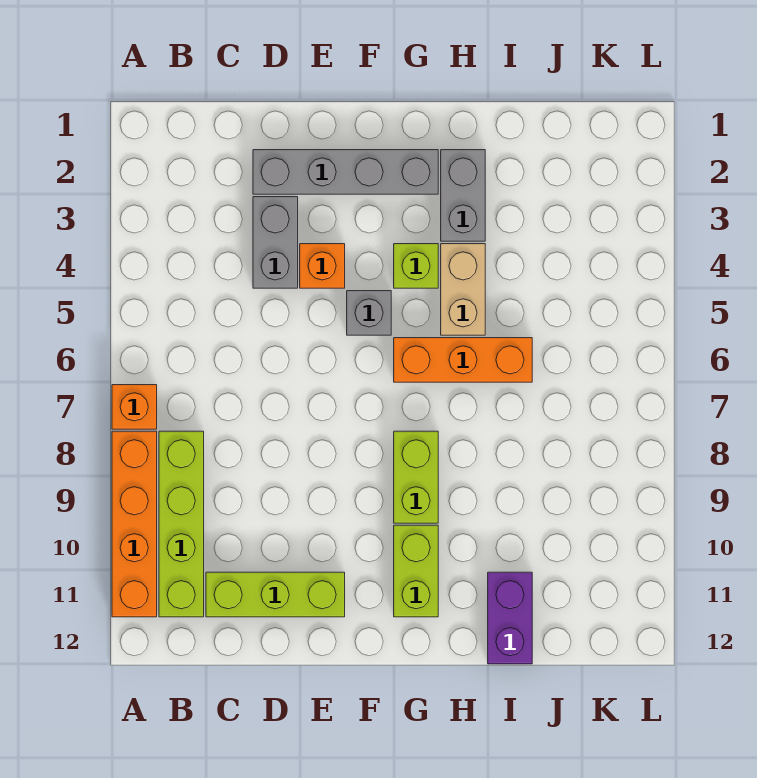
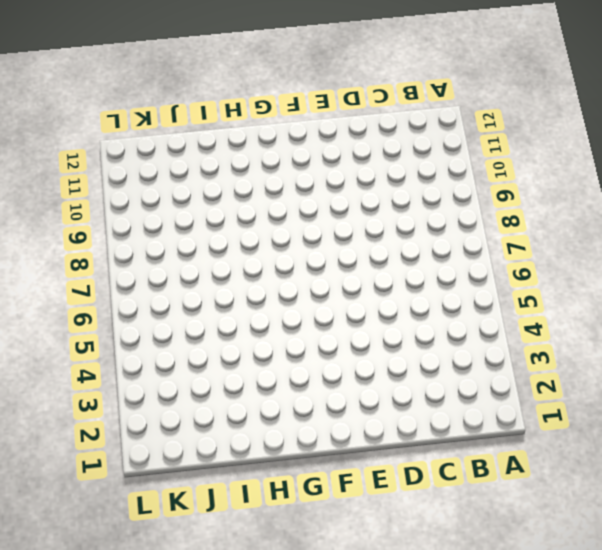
none -> orange brick A7 level 1
none -> orange brick A8:A11 level 1
none -> lime brick B8:B11 level 1

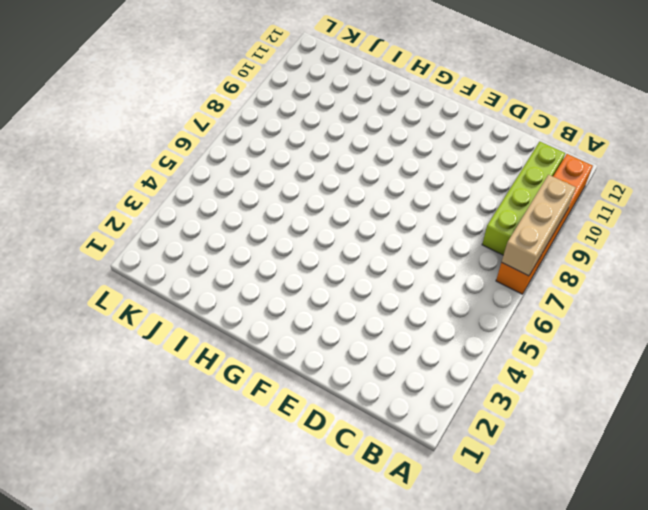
tan brick A7:A9 level 2 -> none
none -> lime brick C11:E11 level 1
none -> grey brick D2:G2 level 1
none -> grey brick D3:D4 level 1

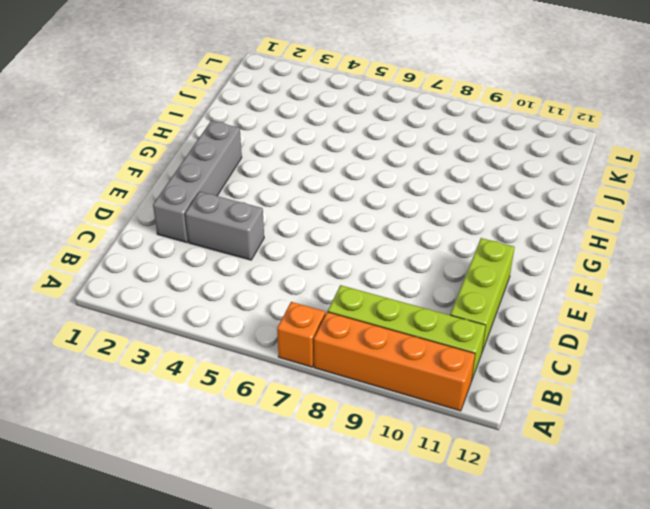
none -> orange brick E4 level 1
none -> grey brick F5 level 1
none -> lime brick G4 level 1

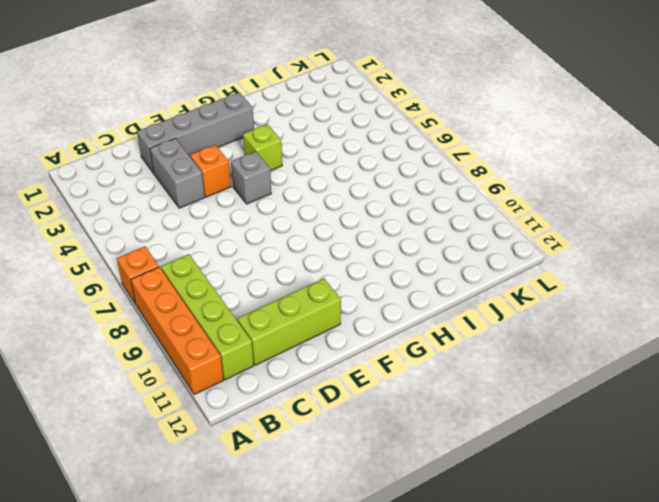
none -> orange brick G6:I6 level 1
none -> lime brick G8:G9 level 1
none -> lime brick G10:G11 level 1

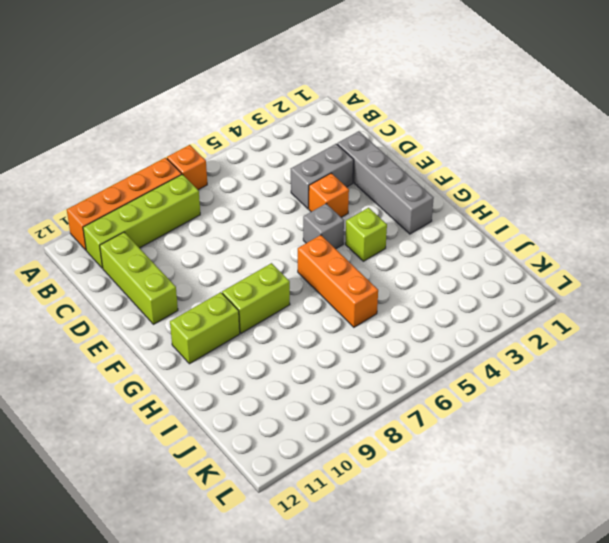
none -> grey brick H2:H3 level 1
none -> tan brick H4:H5 level 1
none -> purple brick I11:I12 level 1

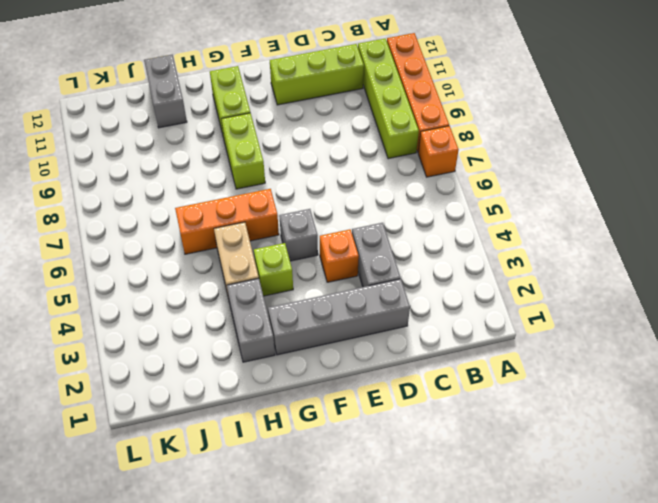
grey brick I11:I12 level 1 -> purple brick I11:I12 level 1

